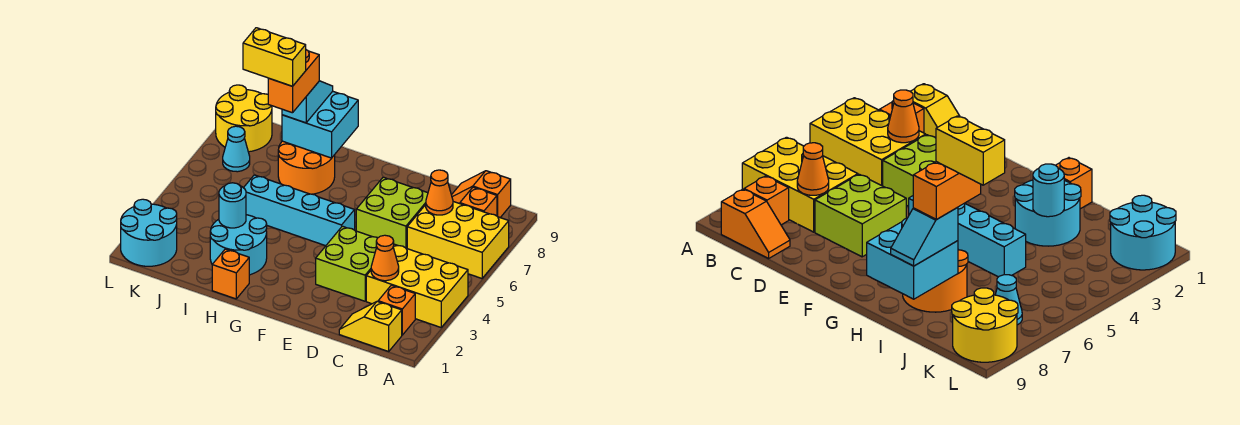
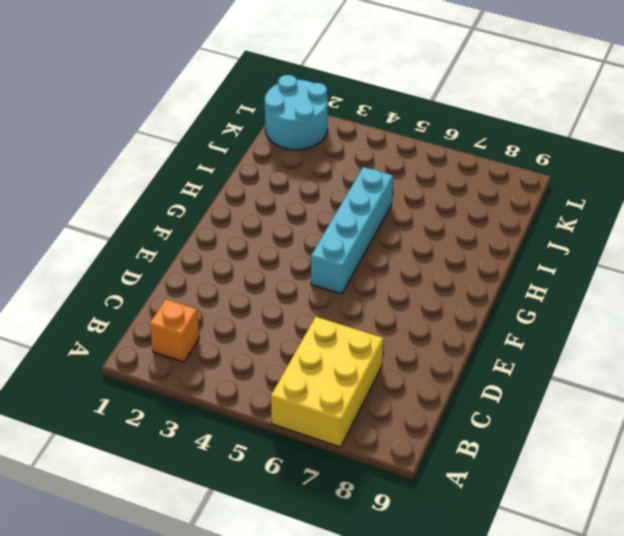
none -> yellow brick A3:C4 level 1
none -> yellow slope B1:C1 level 1 top B
none -> orange brick B8 level 1

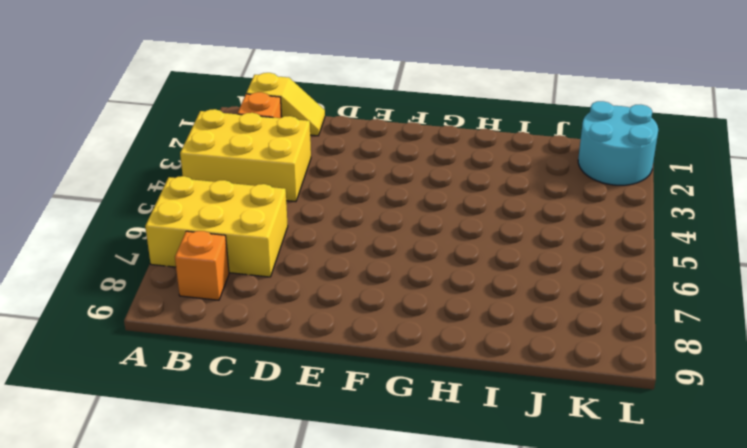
none -> orange slope B9:C9 level 1 top B
none -> lime brick D3:E4 level 1
none -> lime brick D6:E7 level 1

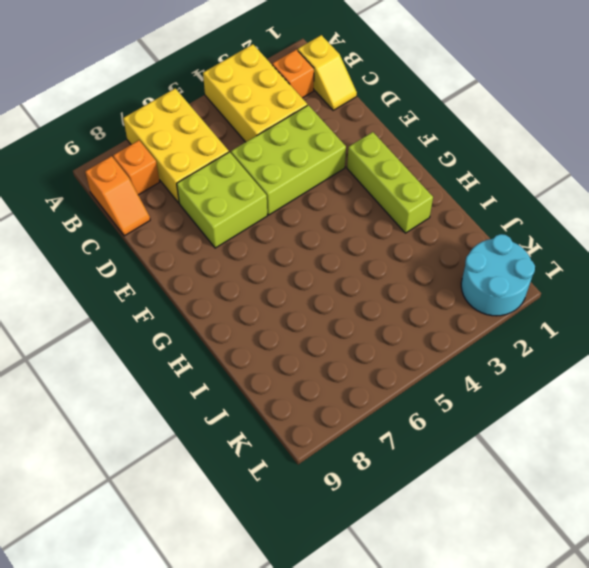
lime brick D3:E5 level 1 -> lime brick D3:E4 level 1
lime brick F2:H2 level 1 -> cyan round brick H2:I3 level 1
none -> cyan brick F5:I5 level 1
none -> orange brick H1 level 1
none -> orange round brick H7:I8 level 1

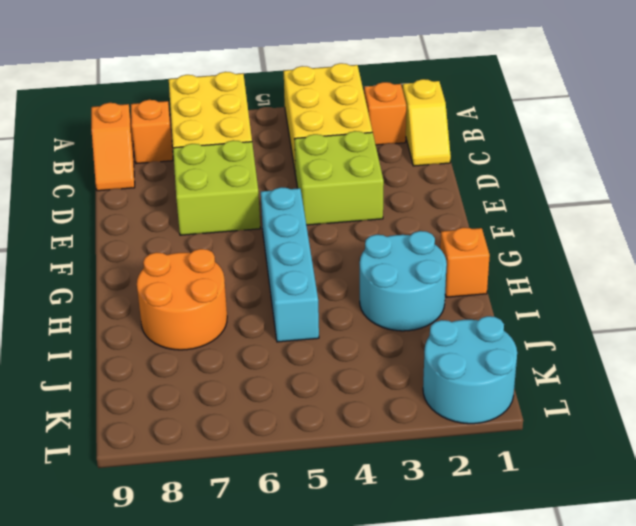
none -> cyan cone K7 level 1
none -> yellow round brick K8:L9 level 1
none -> orange cone C3 level 2

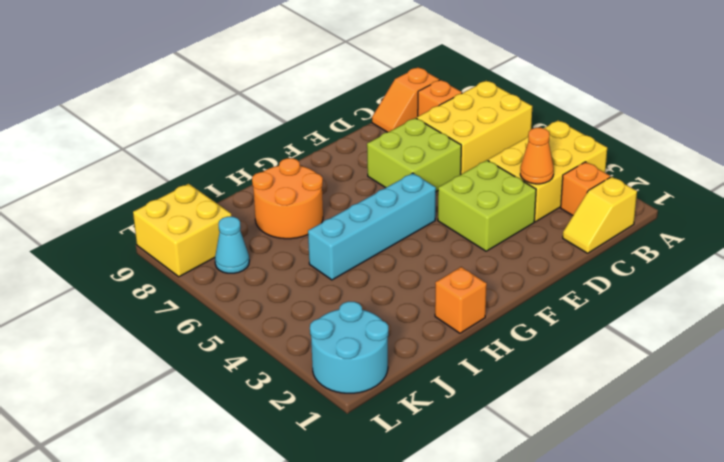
yellow brick K8:L9 level 1 -> yellow round brick K8:L9 level 1
none -> cyan round brick H2:I3 level 1
none -> orange cone C7 level 2
none -> cyan brick H8:I9 level 2

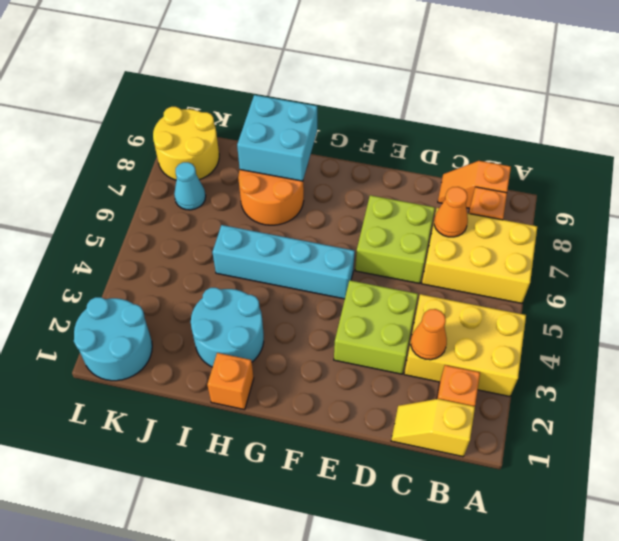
none -> cyan round brick I3 level 2
none -> cyan slope I8:I9 level 3 top 8
none -> orange brick I7:I8 level 4

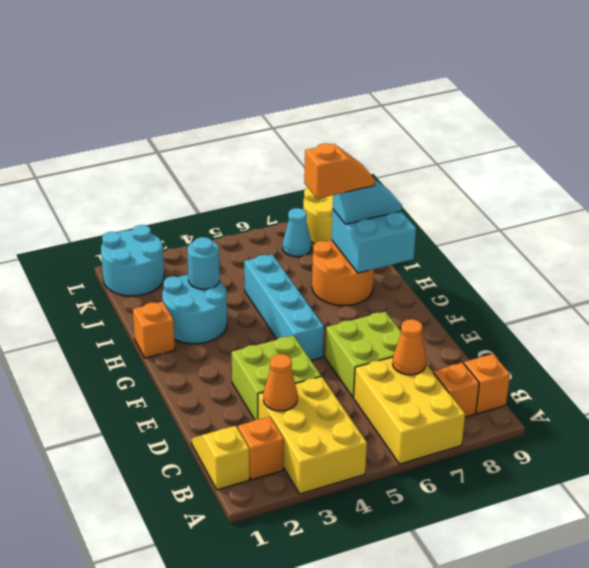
orange slope I7:I8 level 4 top 7 -> orange brick I7:I8 level 4
none -> yellow brick I7:J7 level 5

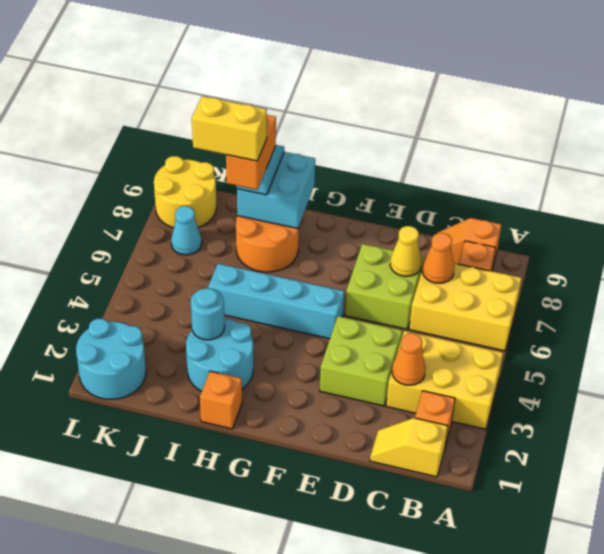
yellow cone D7 level 2 -> none

